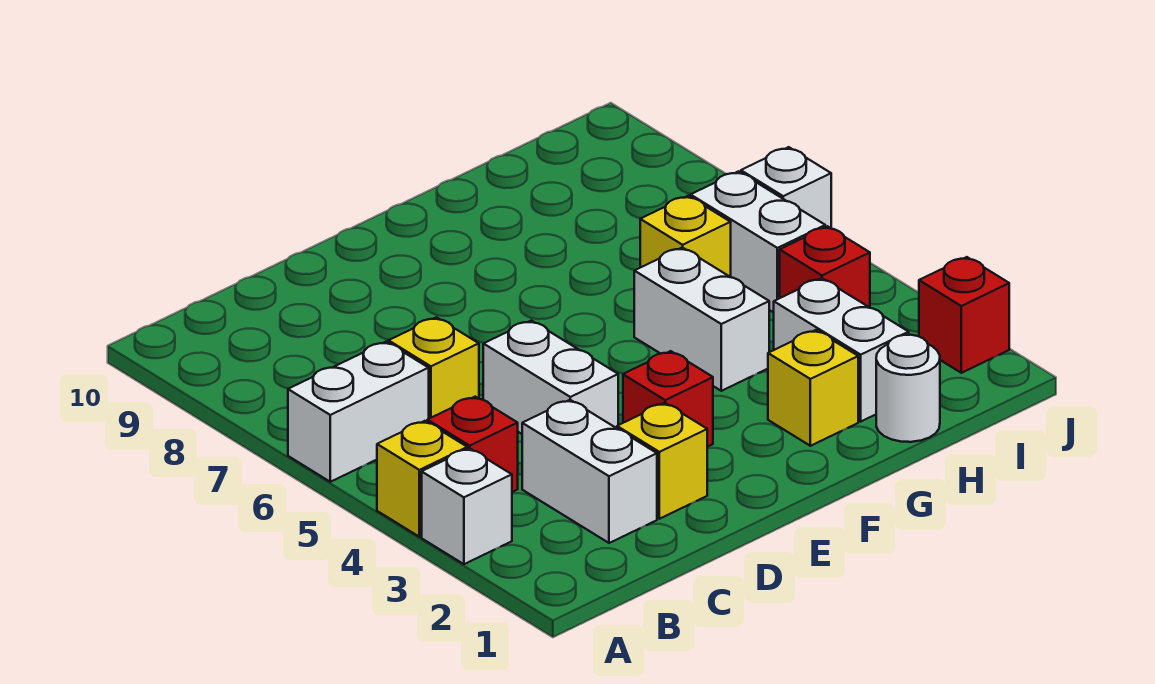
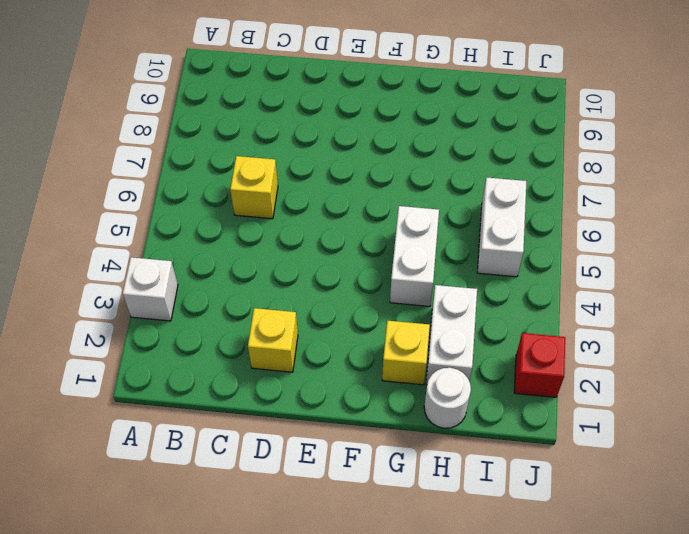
none -> yellow brick A4 level 1
none -> white brick A6:B6 level 1
none -> red brick B4 level 1

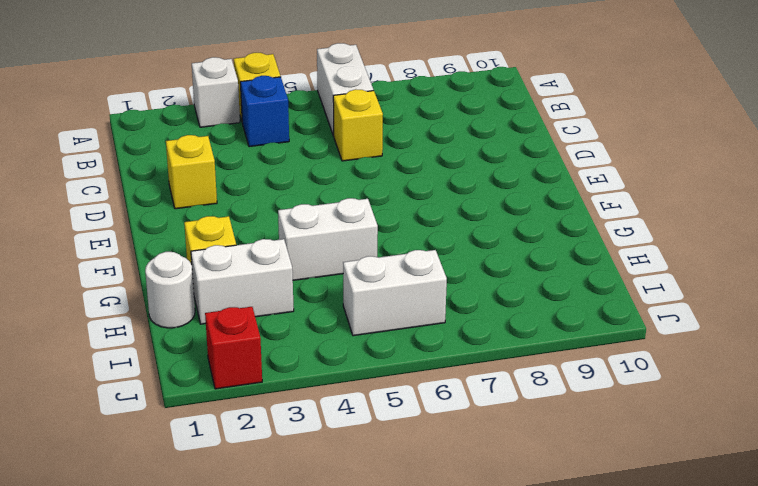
blue brick B4 level 1 -> red brick B4 level 1
none -> white brick C2:C3 level 1
none -> white brick D4:D5 level 1
none -> red brick E3 level 1

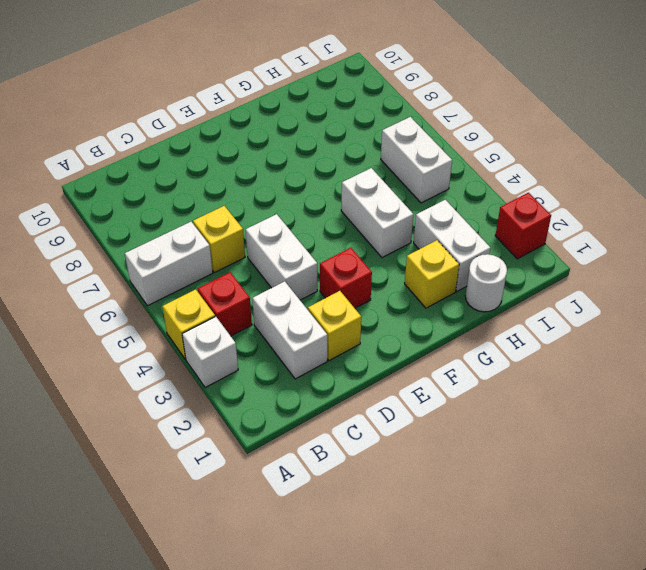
none -> yellow brick H6 level 1
none -> red brick I4 level 1
none -> white brick J6 level 1

